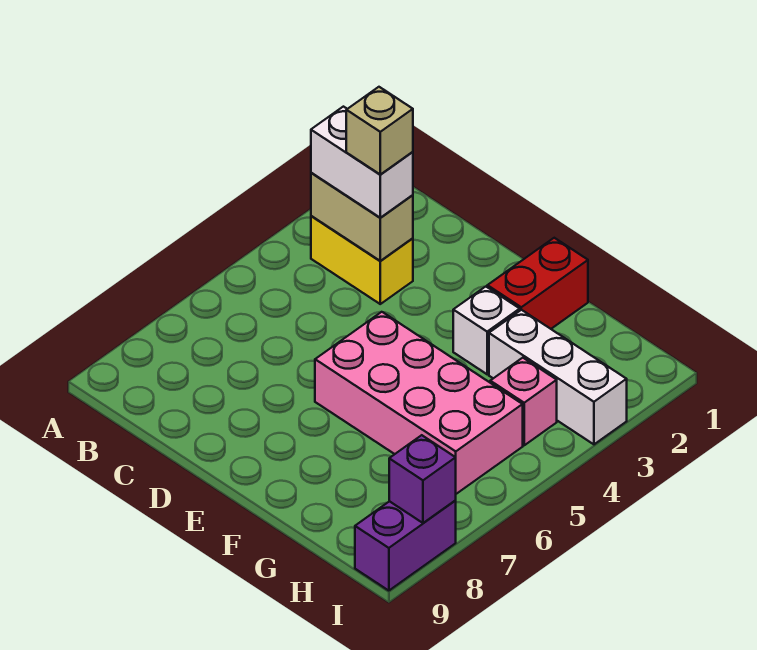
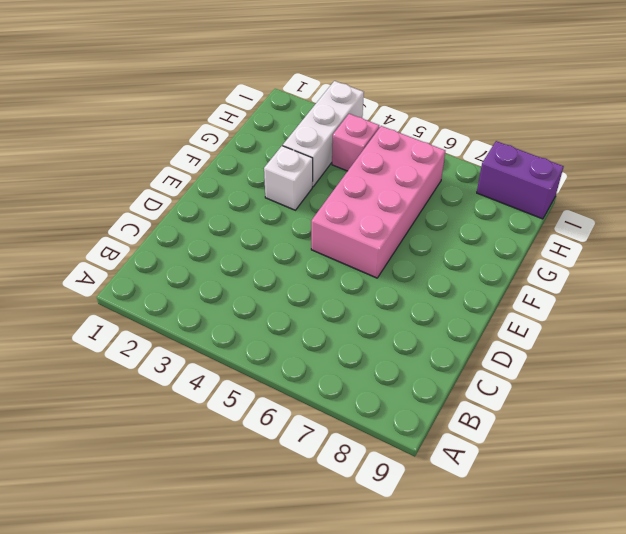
none -> yellow brick B3:C3 level 1
none -> red brick F1:F2 level 1

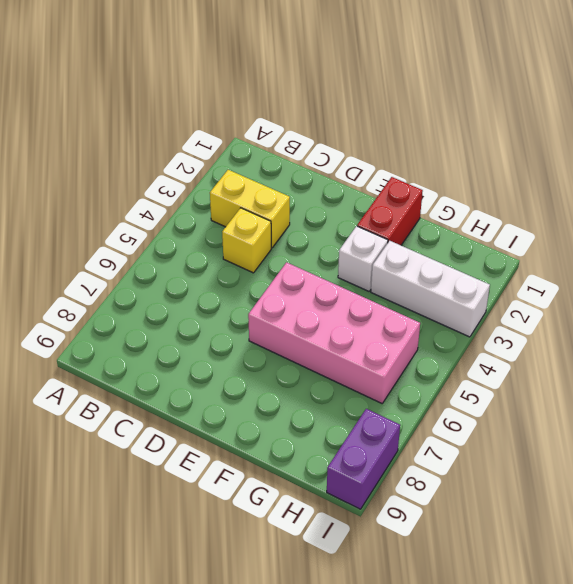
yellow brick C4 level 1 -> none
none -> pink brick H4 level 1
none -> tan brick B3:C3 level 2

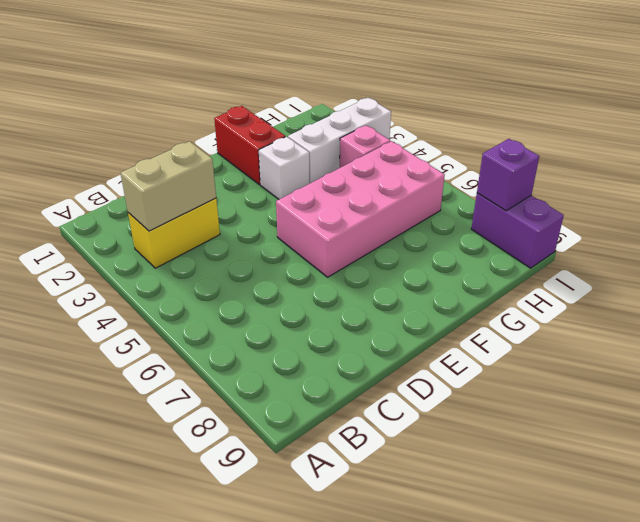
none -> white brick B3:C3 level 3
none -> tan brick C3 level 4

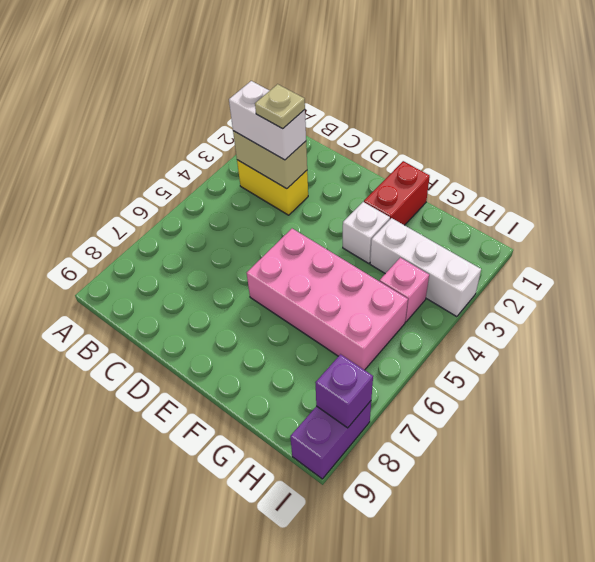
tan plate C3 level 4 -> tan brick C3 level 4

